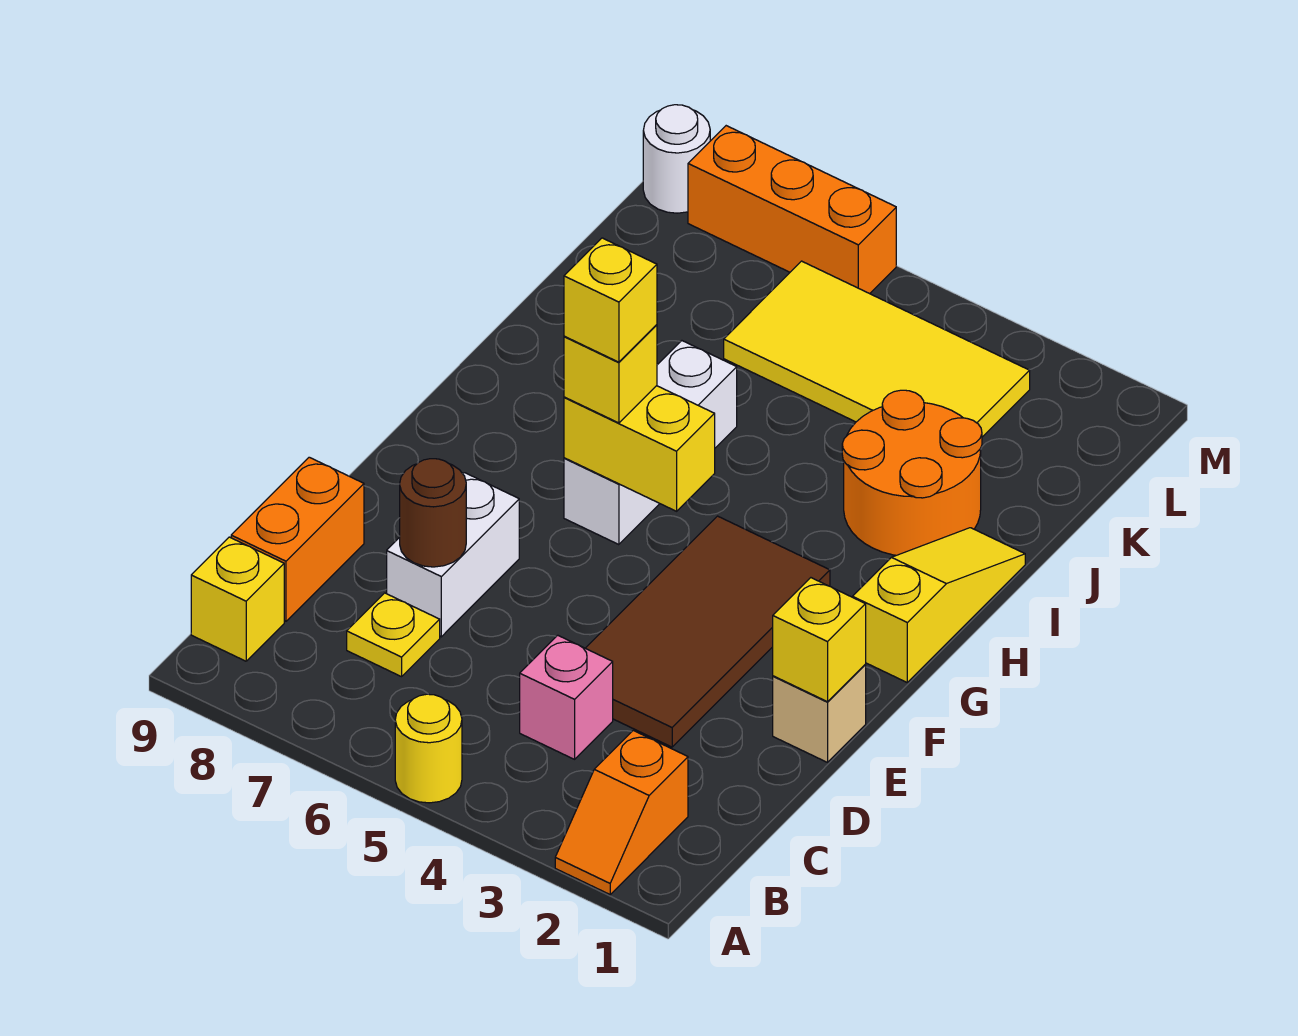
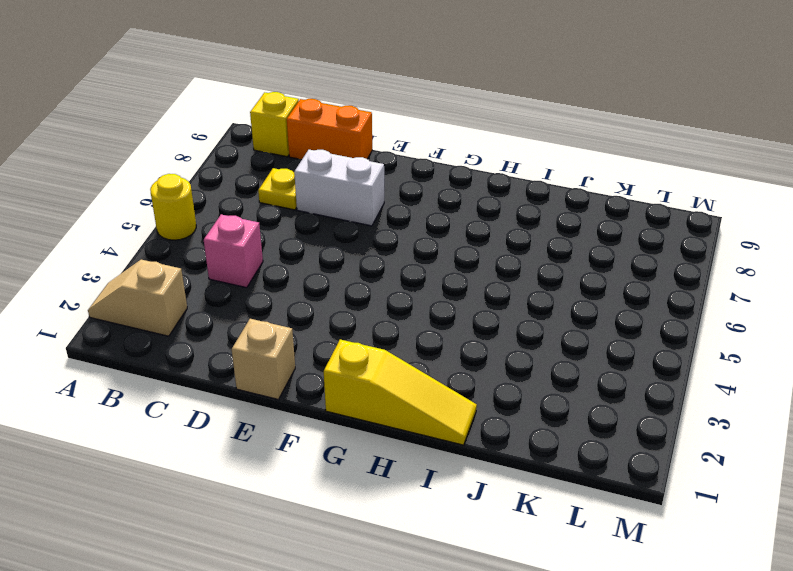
tan slope A2:B2 level 1 top B -> orange slope A2:B2 level 1 top B
none -> brown tile D3:G4 level 1
none -> white brick G6:I6 level 1
none -> orange round brick I2:J3 level 1

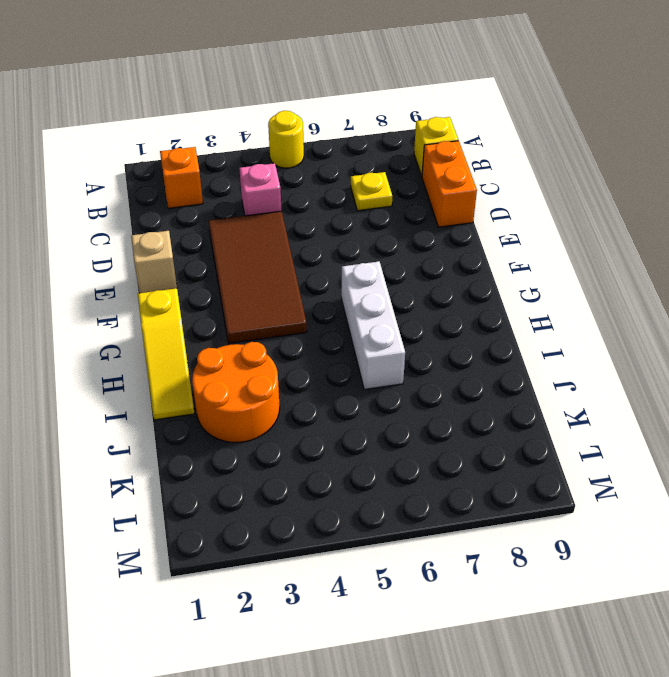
none -> white brick D7:E7 level 1
none -> yellow tile K3:L6 level 1
none -> orange brick M6:M8 level 1

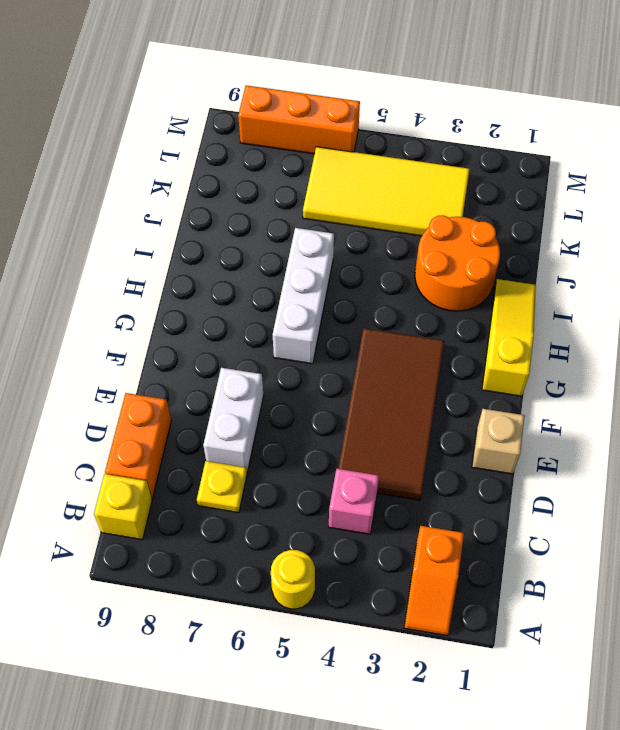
none -> white round brick M9 level 1
none -> brown round brick D7 level 2
none -> yellow brick E1 level 2

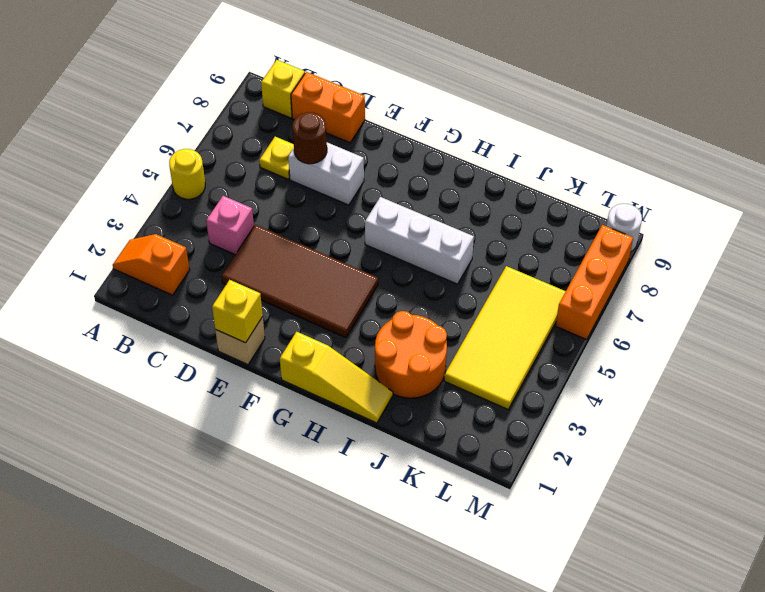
none -> yellow brick G5:G6 level 2
none -> yellow brick G6 level 3
none -> yellow brick G6 level 4

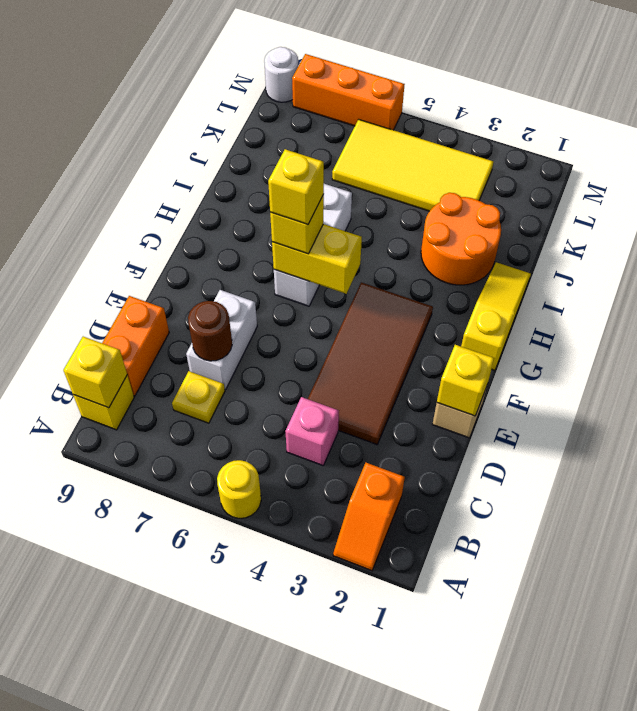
yellow brick B9 level 2 -> none

